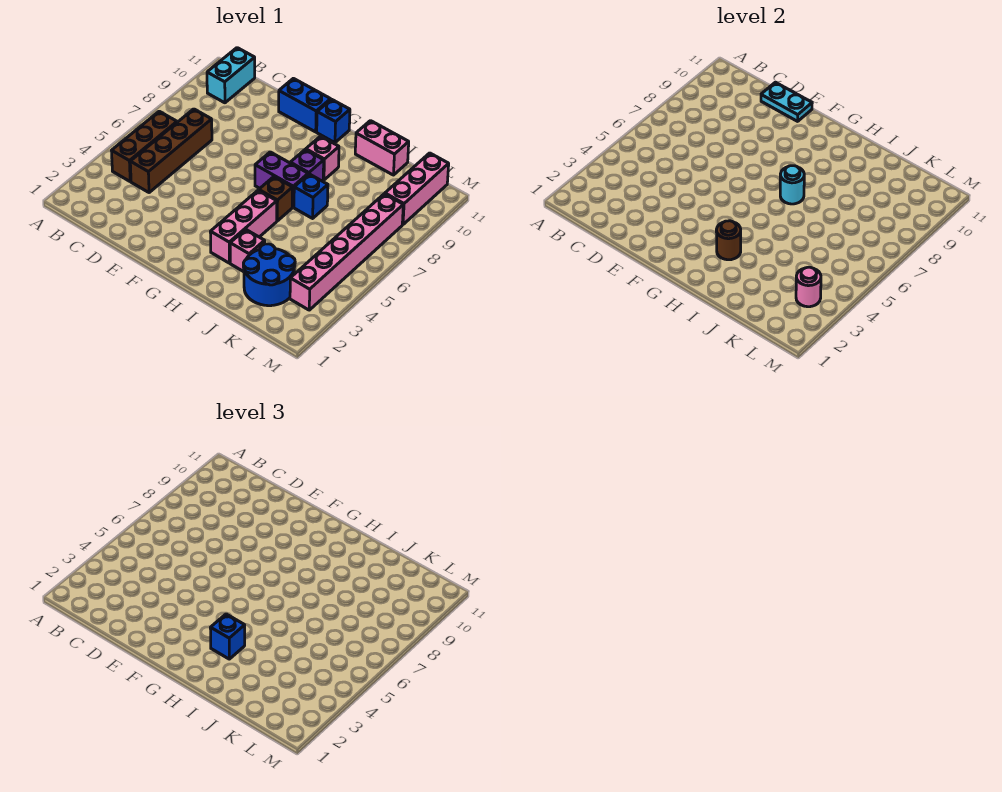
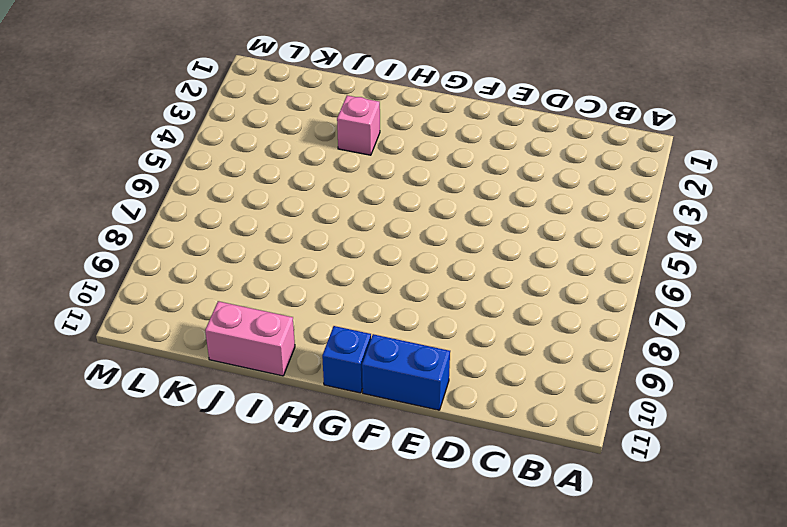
none -> brown brick B4:B6 level 1
none -> cyan brick B10:B11 level 1
none -> brown brick C4:C7 level 1

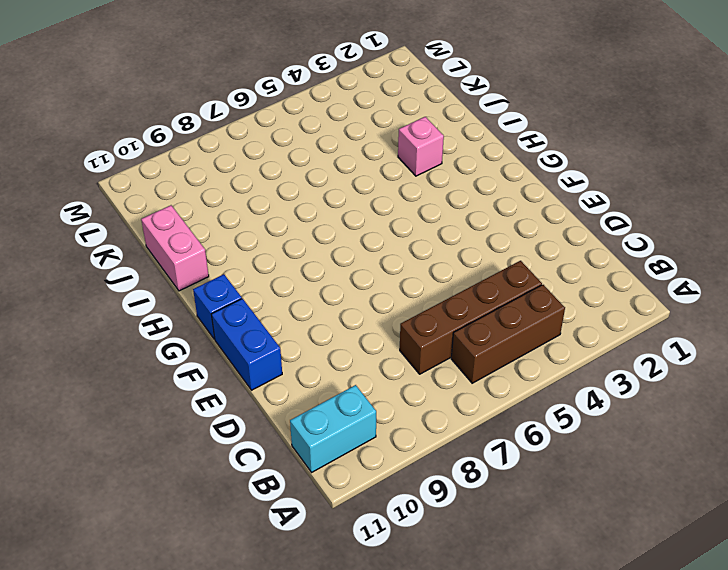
none -> purple brick G7:H7 level 1
none -> pink brick H3:H5 level 1
none -> brown brick H6 level 1

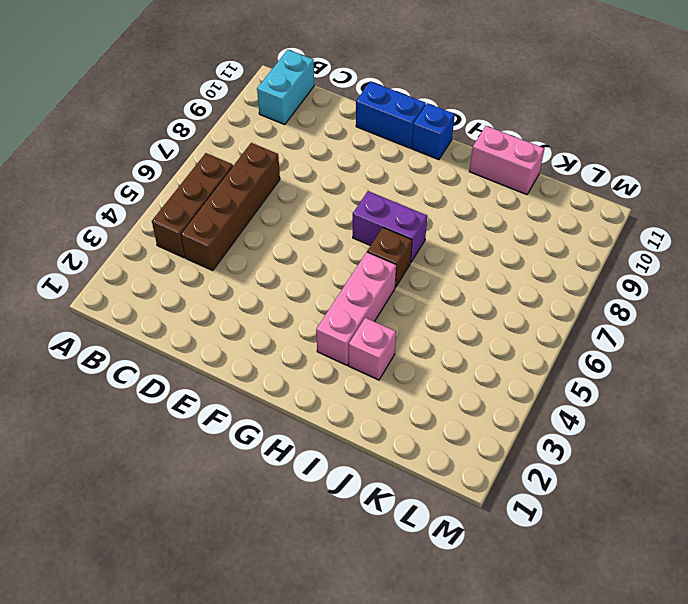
none -> purple brick H8 level 1
none -> pink brick H9 level 1
none -> blue brick I7 level 1

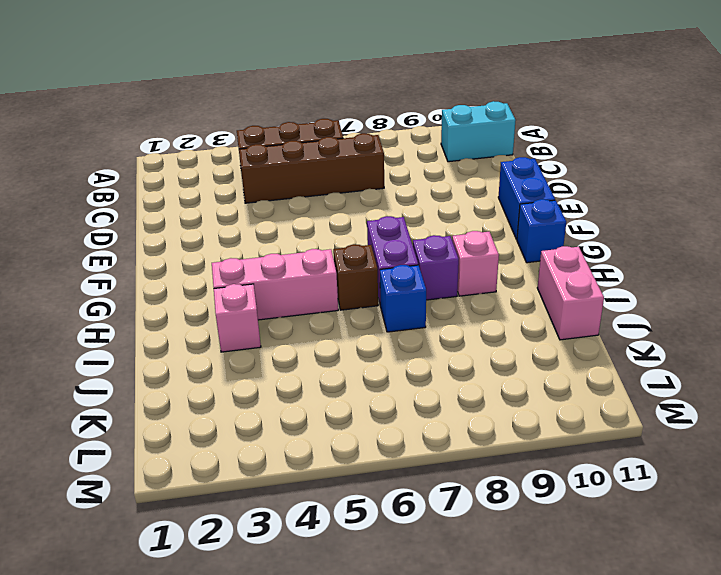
none -> blue round brick J2:K3 level 1
none -> pink brick L3:L8 level 1
none -> pink brick L9:L11 level 1

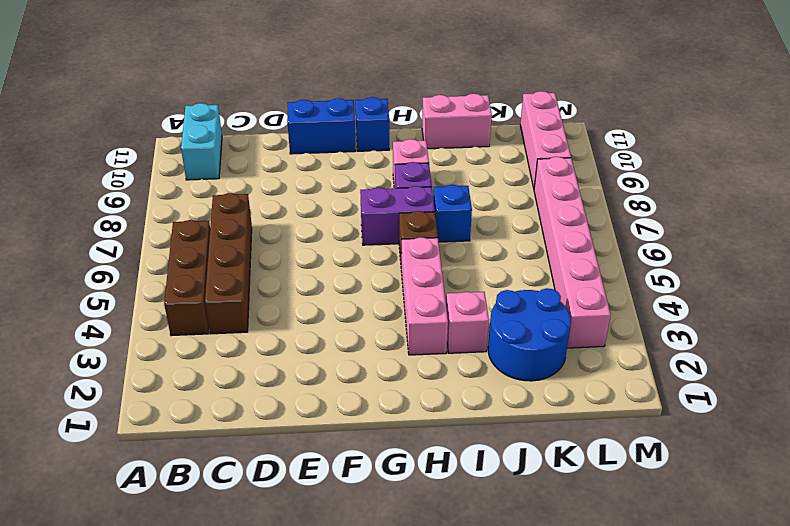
none -> cyan plate D11:E11 level 2
none -> brown round brick H3 level 2
none -> cyan round brick H7 level 2

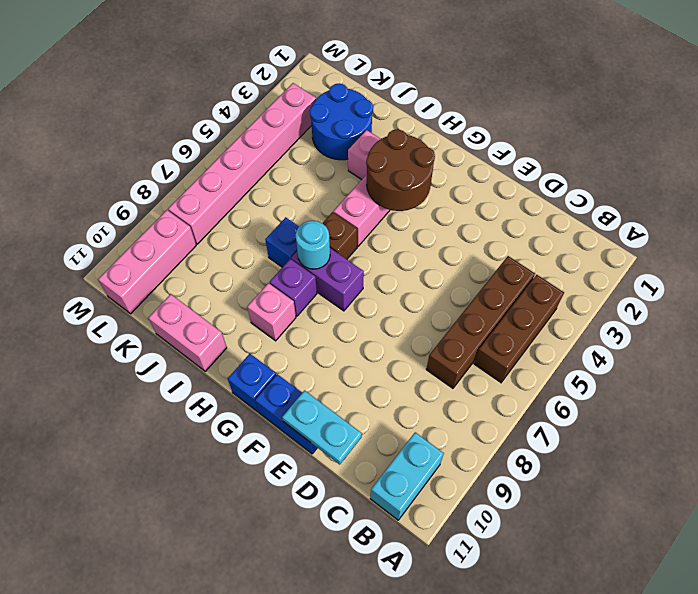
brown round brick G3:H4 level 2 -> brown round brick H3 level 2
none -> pink round brick L3 level 2
none -> blue brick H3 level 3

